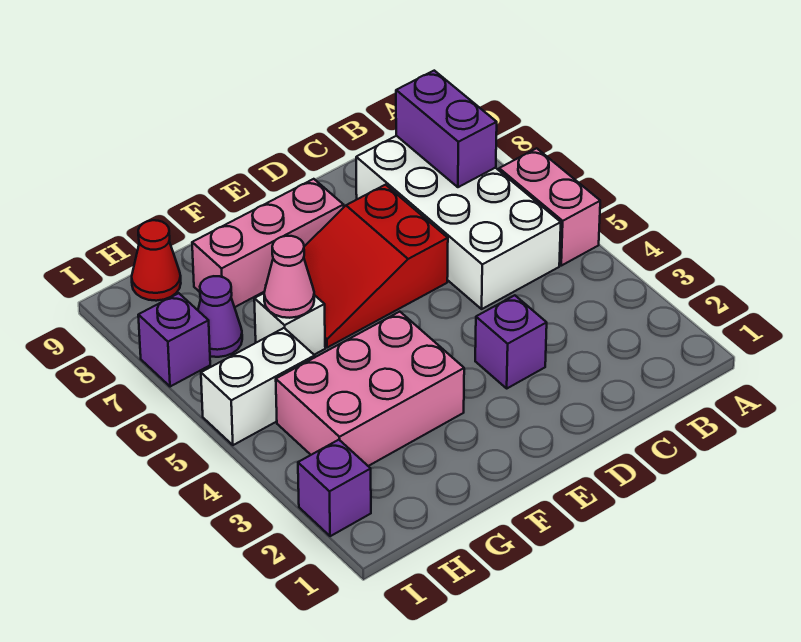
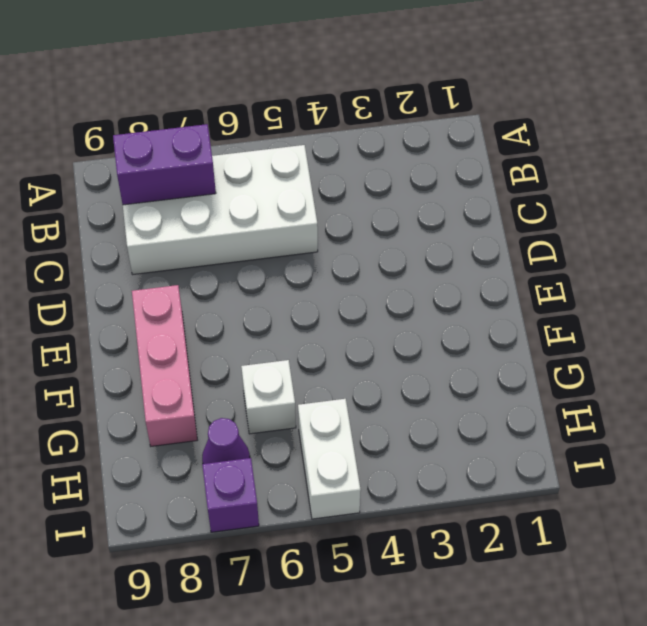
none -> pink brick A5:A6 level 1
none -> purple brick D3 level 1
none -> red slope D6:F7 level 1 top D

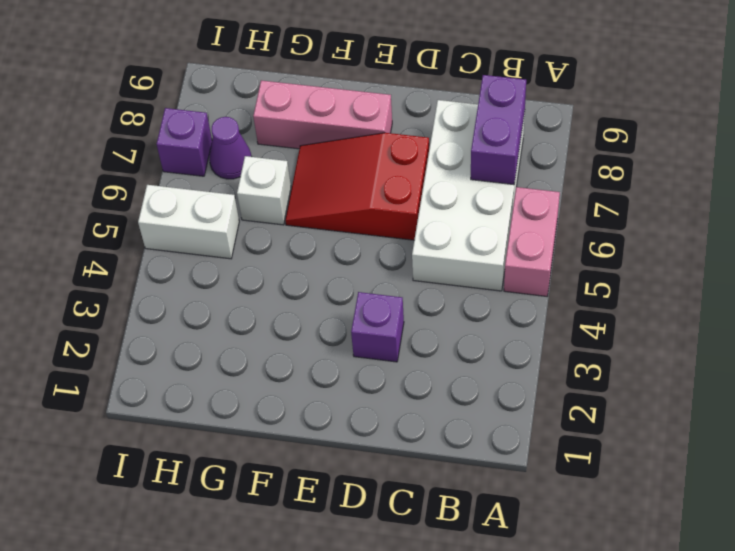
none -> pink brick F3:H4 level 1
none -> red cone H9 level 1
none -> purple brick I2 level 1

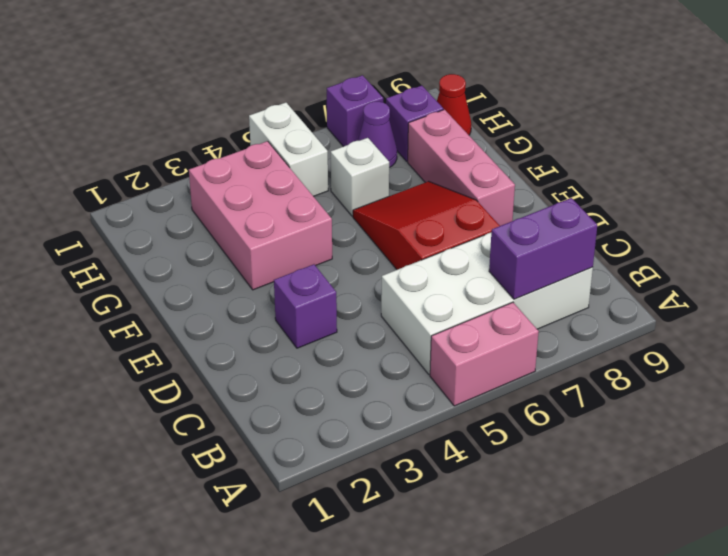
purple brick H8 level 1 -> purple brick I2 level 1
none -> pink cone G6 level 2

